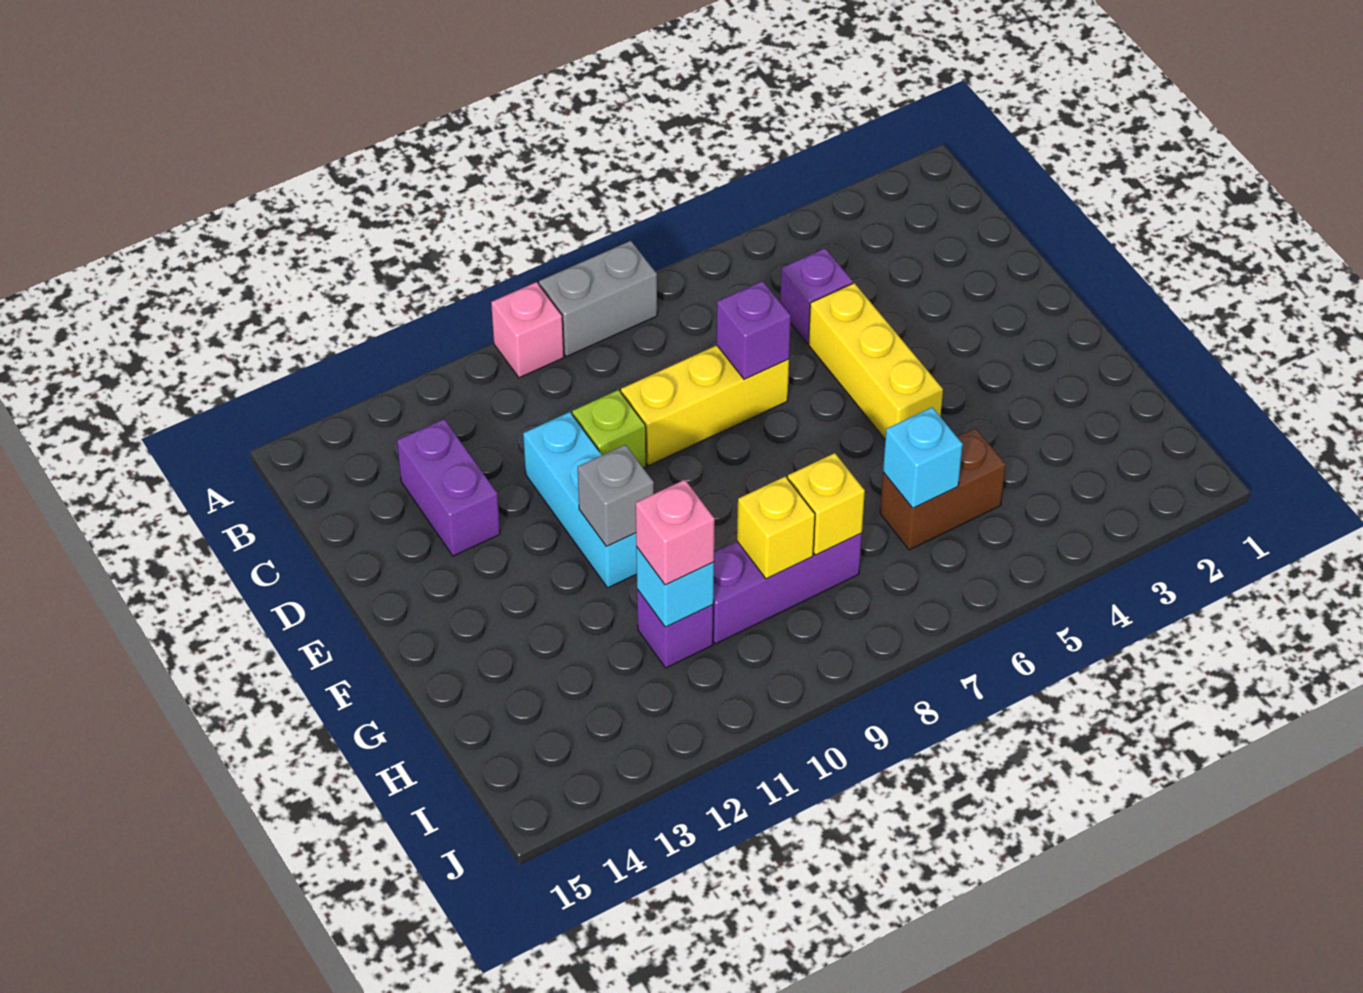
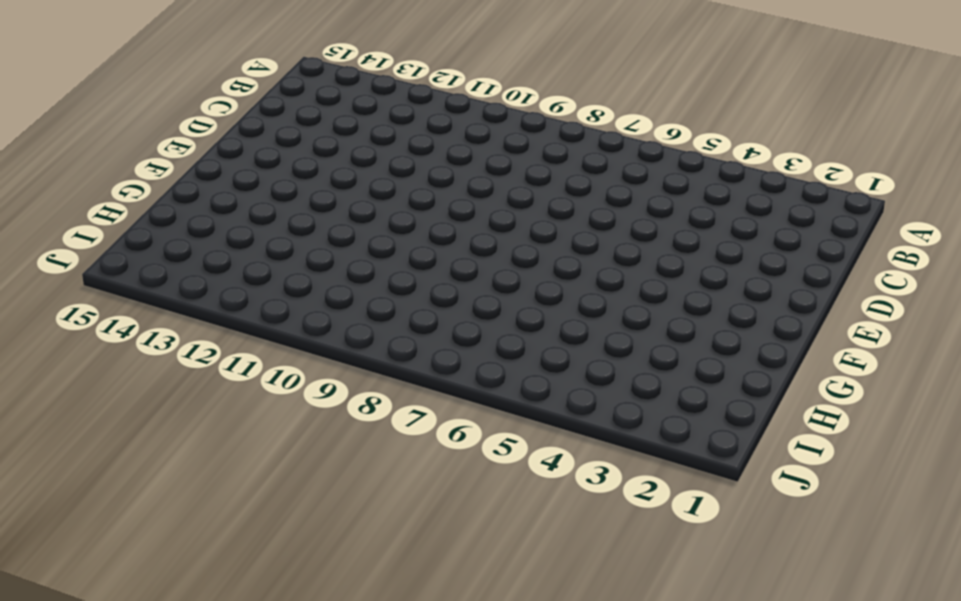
none -> grey brick A8:A9 level 1
none -> pink brick A10 level 1
none -> purple brick C5 level 1

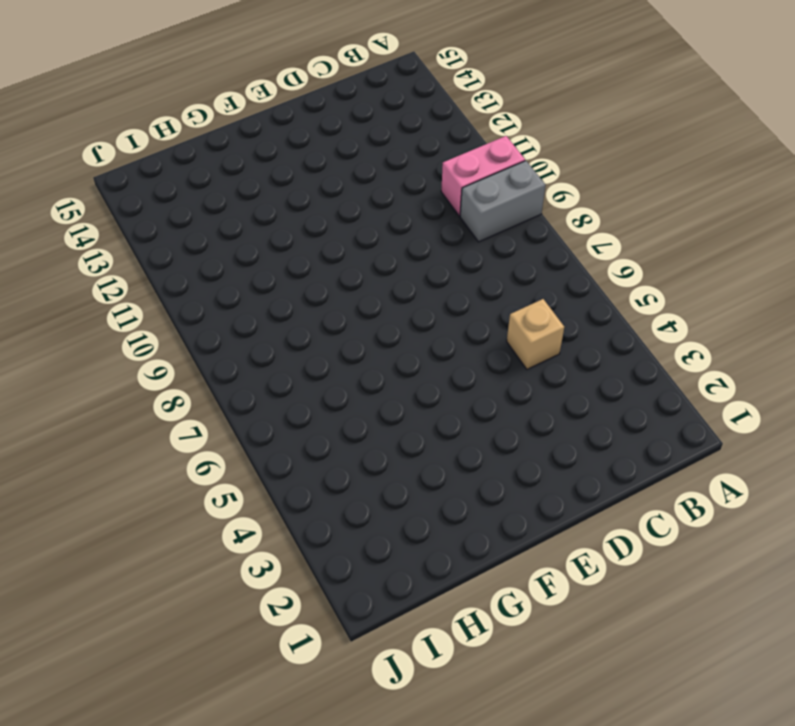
grey brick A9:B9 level 1 -> grey brick A8:A9 level 1
pink brick A10:B10 level 1 -> pink brick A10 level 1
tan brick C5 level 1 -> purple brick C5 level 1
none -> purple brick C13:D13 level 1
none -> yellow brick D5:F5 level 1
none -> yellow brick D7:D9 level 1

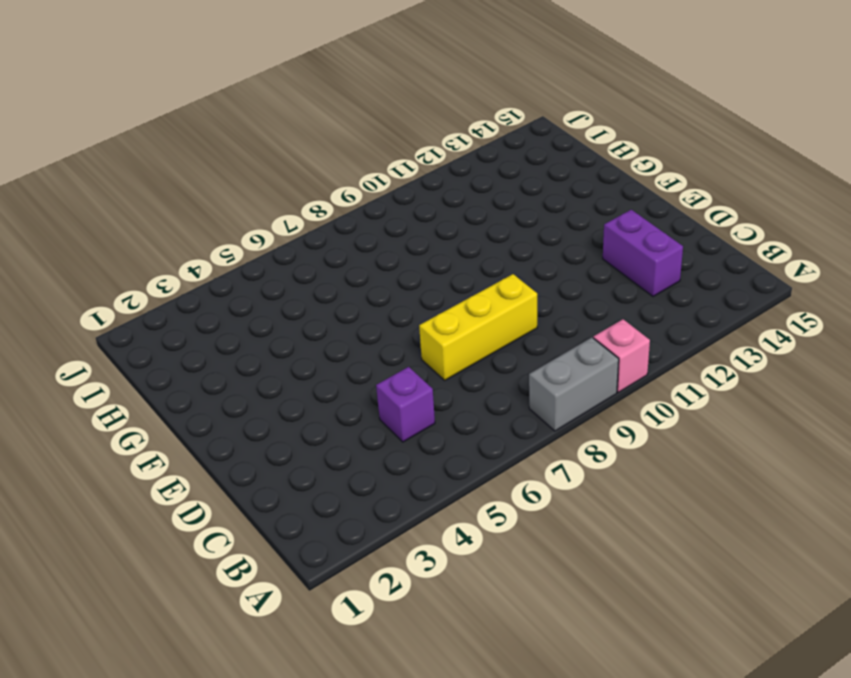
none -> yellow brick D5:F5 level 1
none -> lime brick D10 level 1
none -> cyan brick D11:F11 level 1

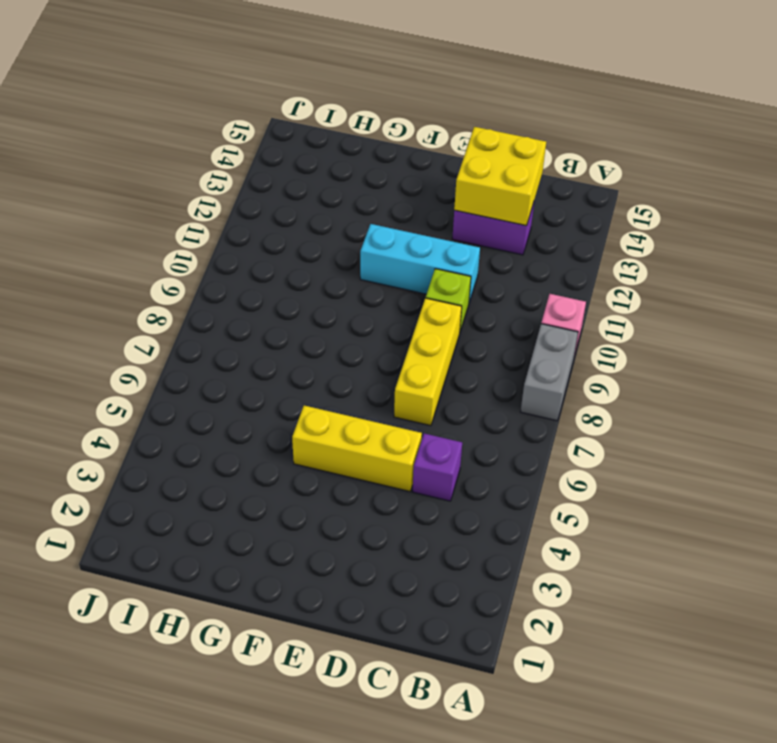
yellow brick C13:D14 level 2 -> none
none -> brown brick H5:H6 level 1
none -> purple brick H8:H10 level 1
none -> purple brick H11 level 1

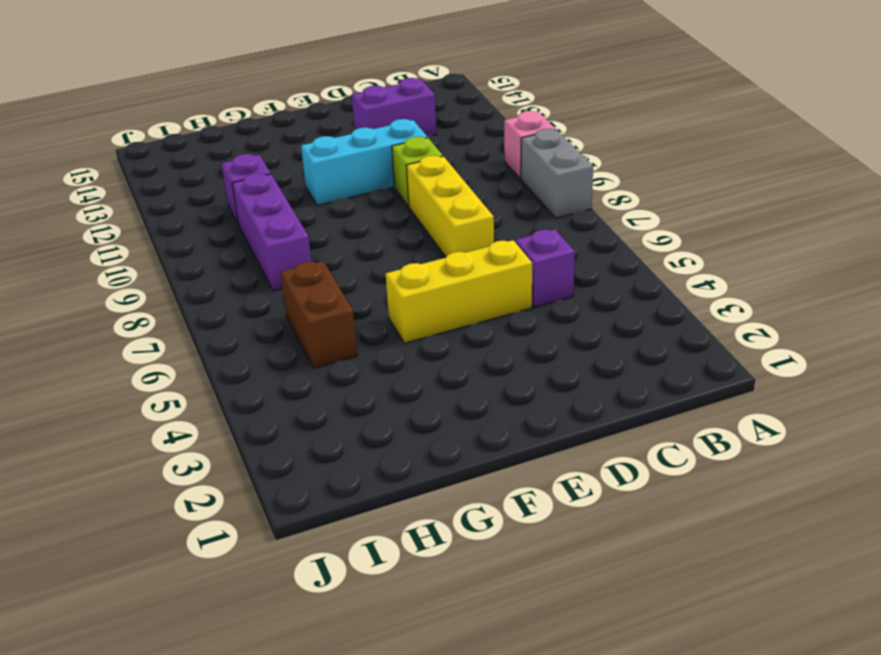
none -> purple brick D7 level 2
none -> grey brick F11 level 2
none -> cyan brick H6 level 2

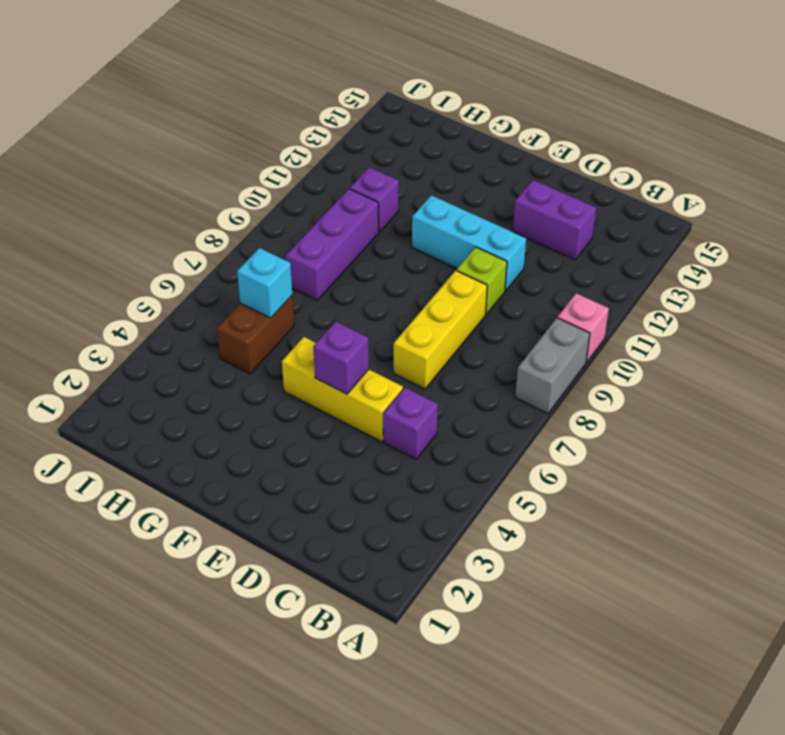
purple brick E5 level 2 -> purple brick D7 level 2
none -> grey brick F11 level 2
none -> yellow brick H8 level 2
none -> yellow brick H9 level 2

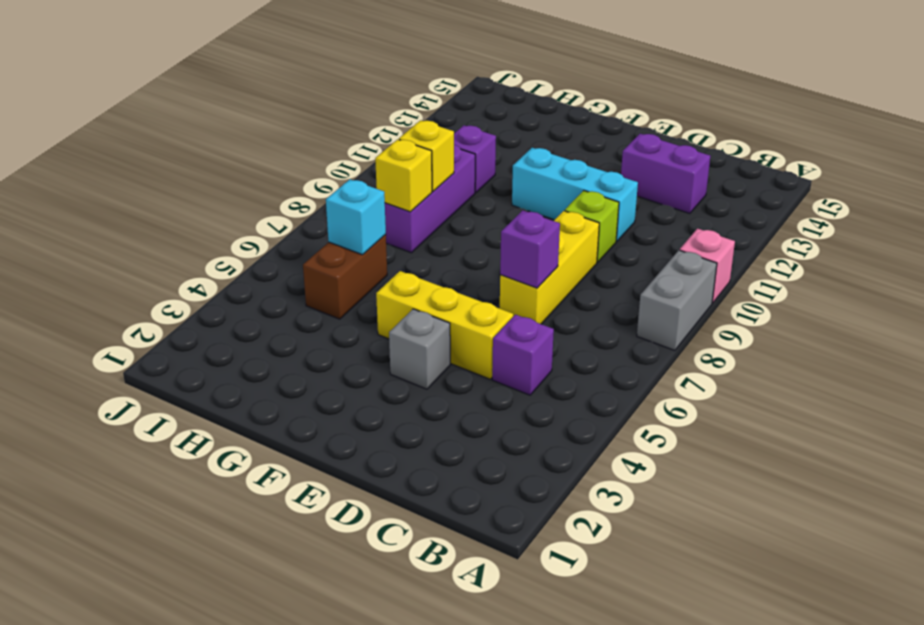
grey brick E4 level 1 -> grey brick F11 level 2
none -> cyan brick H11 level 2
none -> pink brick H11 level 3

